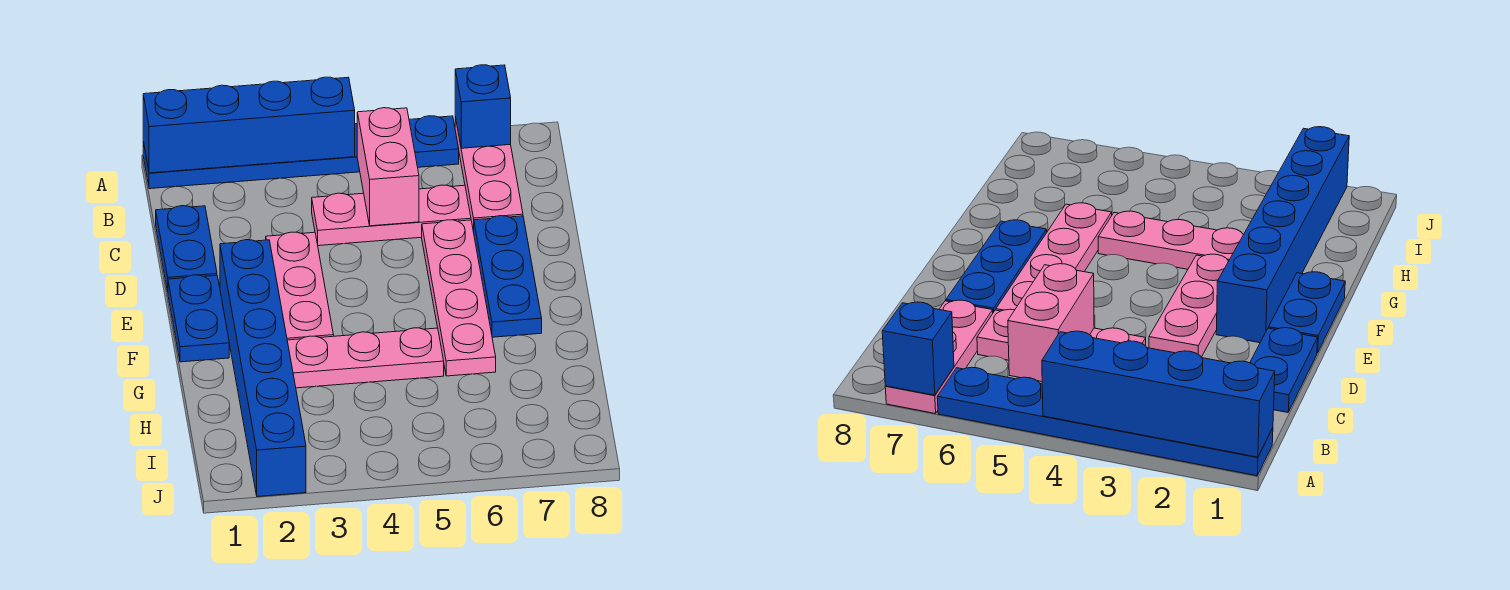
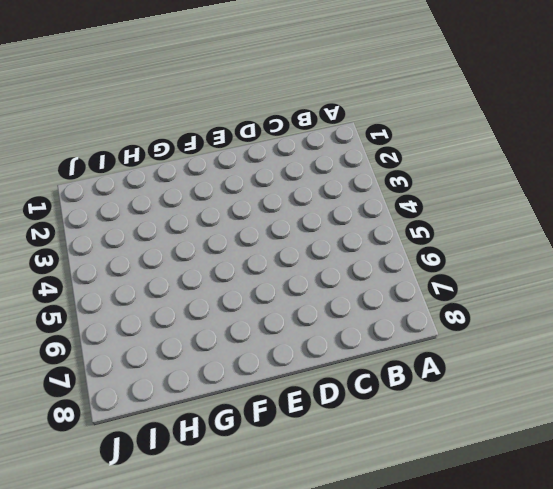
none -> blue plate A1:A6 level 1
none -> pink plate A7:C7 level 1
none -> blue plate C1:D1 level 1

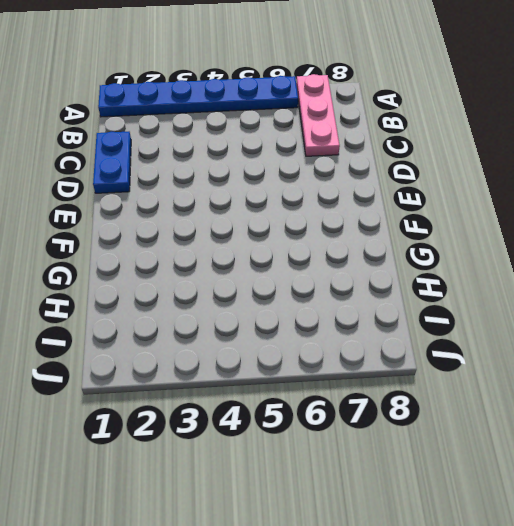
none -> pink plate C4:C6 level 1
none -> pink plate D3:F3 level 1
none -> pink plate D6:G6 level 1

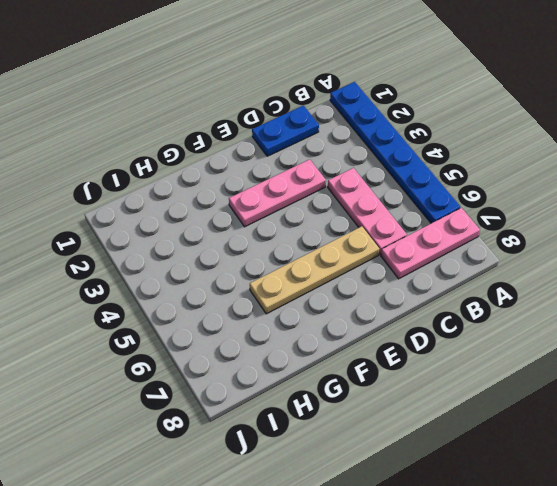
tan plate D6:G6 level 1 -> pink plate D6:G6 level 1
none -> blue plate D7:F7 level 1
none -> blue plate E1:F1 level 1
none -> blue brick E2:J2 level 1

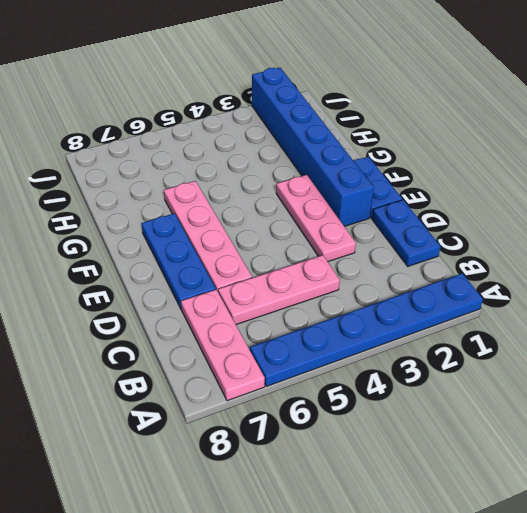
none -> pink plate G3:G5 level 1
none -> blue brick A1:A4 level 2
none -> blue brick A7 level 2

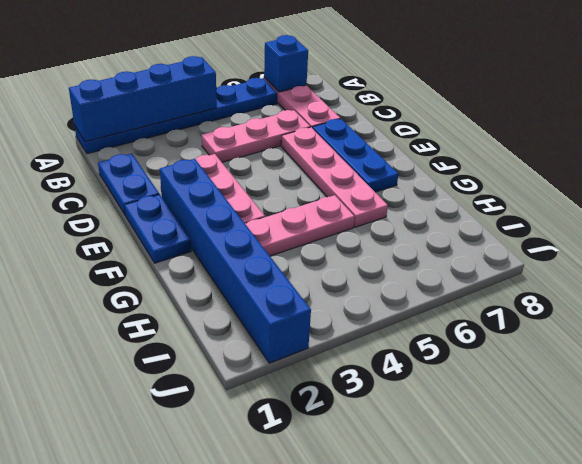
none -> pink brick B5:C5 level 2

